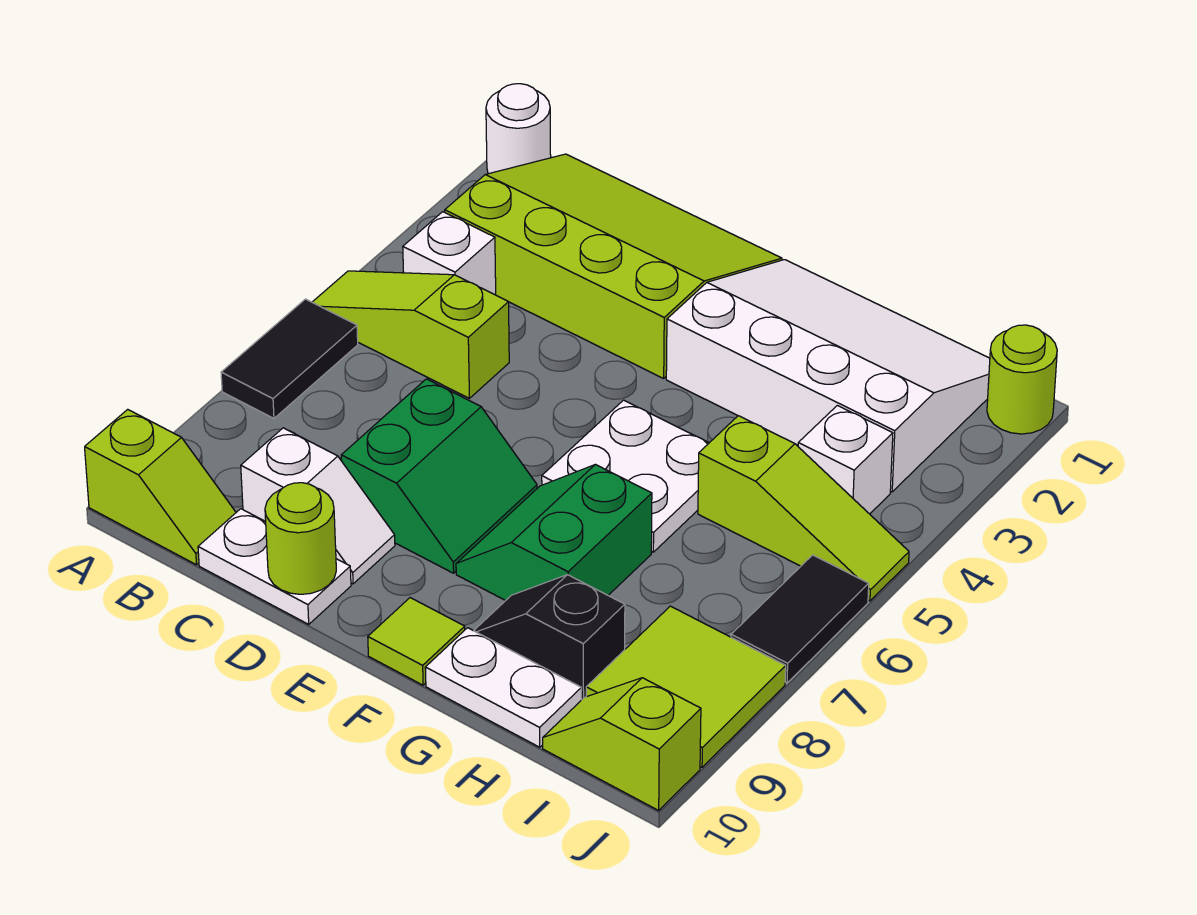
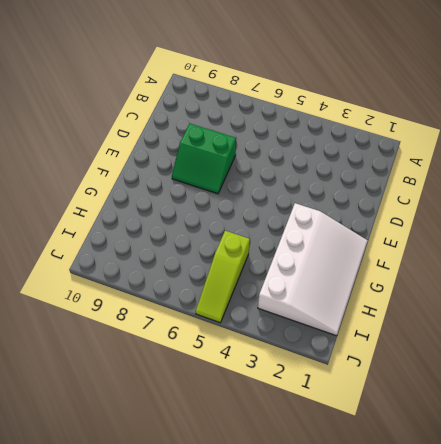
none -> white round brick A1 level 1
none -> lime slope A5:C5 level 1 top C
none -> black tile A6:A7 level 1

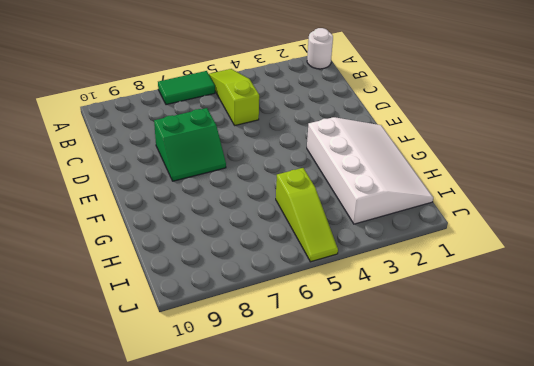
green tile A6:A7 level 1 -> black tile A6:A7 level 1
none -> lime slope A10:B10 level 1 top A
none -> lime slope B1:E3 level 1 top 3
none -> white brick B4 level 1

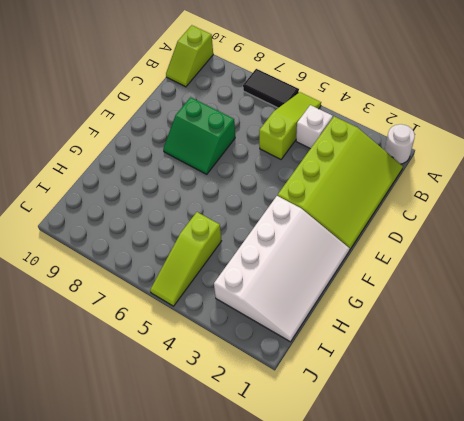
none -> white slope C9:D9 level 1 top C
none -> white plate C10:D10 level 1
none -> white plate F5:G6 level 1

